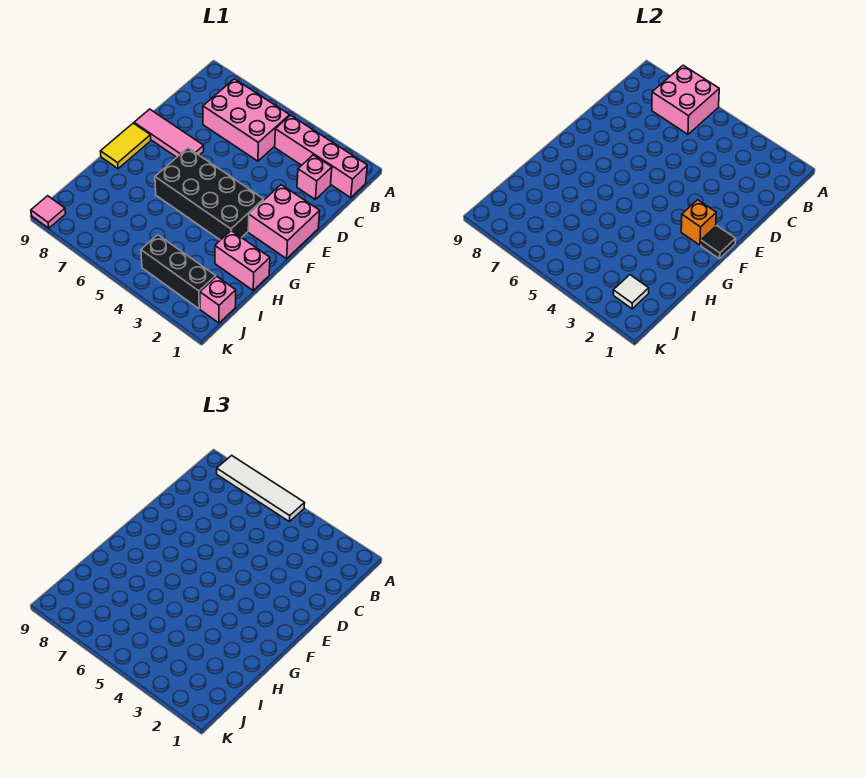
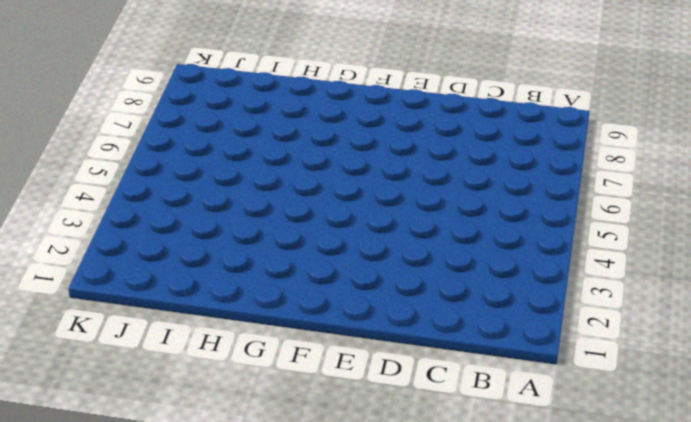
none -> pink brick B1:B4 level 1
none -> pink brick B5:C7 level 1
none -> pink brick C2 level 1

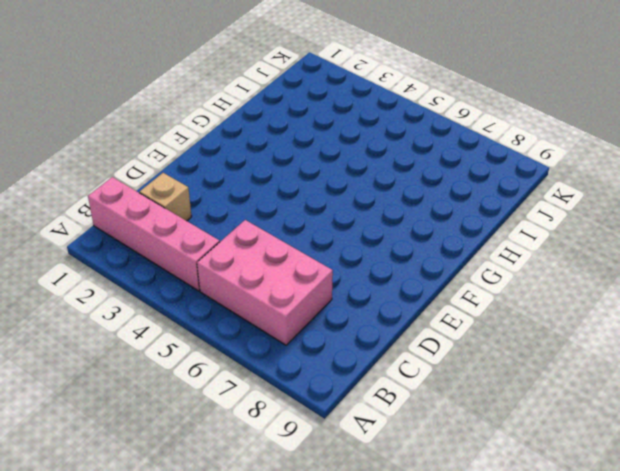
tan brick C2 level 1 -> pink brick C2 level 1
none -> pink brick E1:F2 level 1
none -> pink tile E7:E9 level 1
none -> black brick F3:G6 level 1

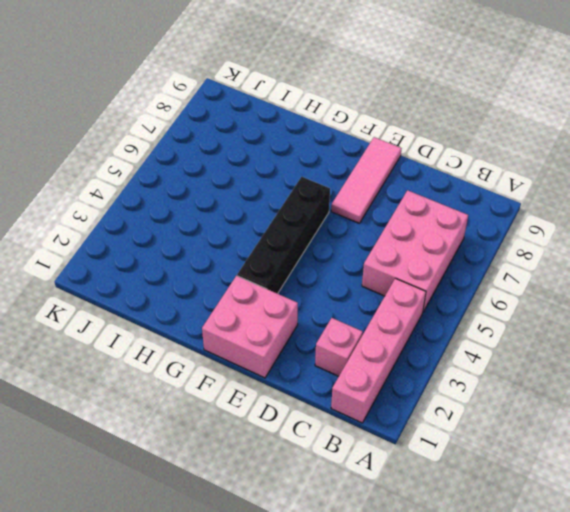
black brick F3:F6 level 1 -> black brick F3:G6 level 1
none -> yellow tile F9:G9 level 1
none -> pink brick H1:H2 level 1
none -> pink brick J1 level 1

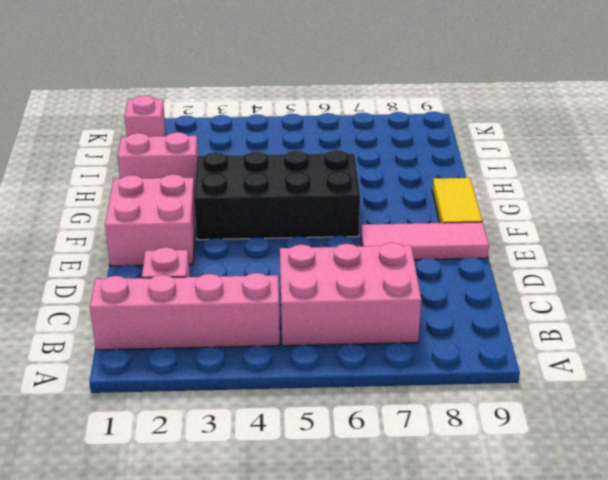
none -> black brick J2:J4 level 1
none -> pink tile K9 level 1
none -> pink brick A6:B7 level 2

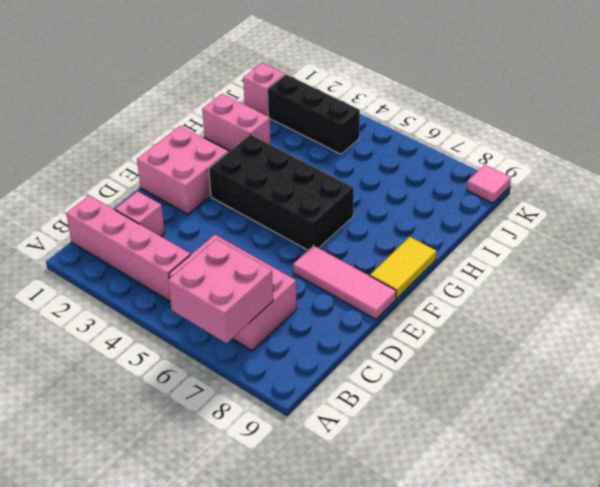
none -> black tile F1 level 2
none -> orange brick F2 level 2
none -> white tile J2 level 2

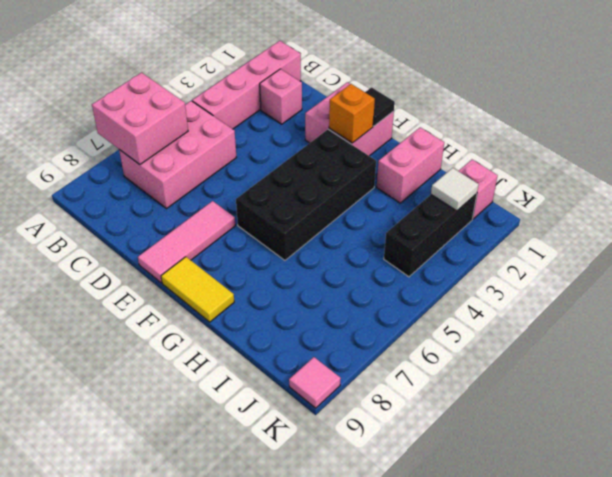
none -> white tile A5:A8 level 3

